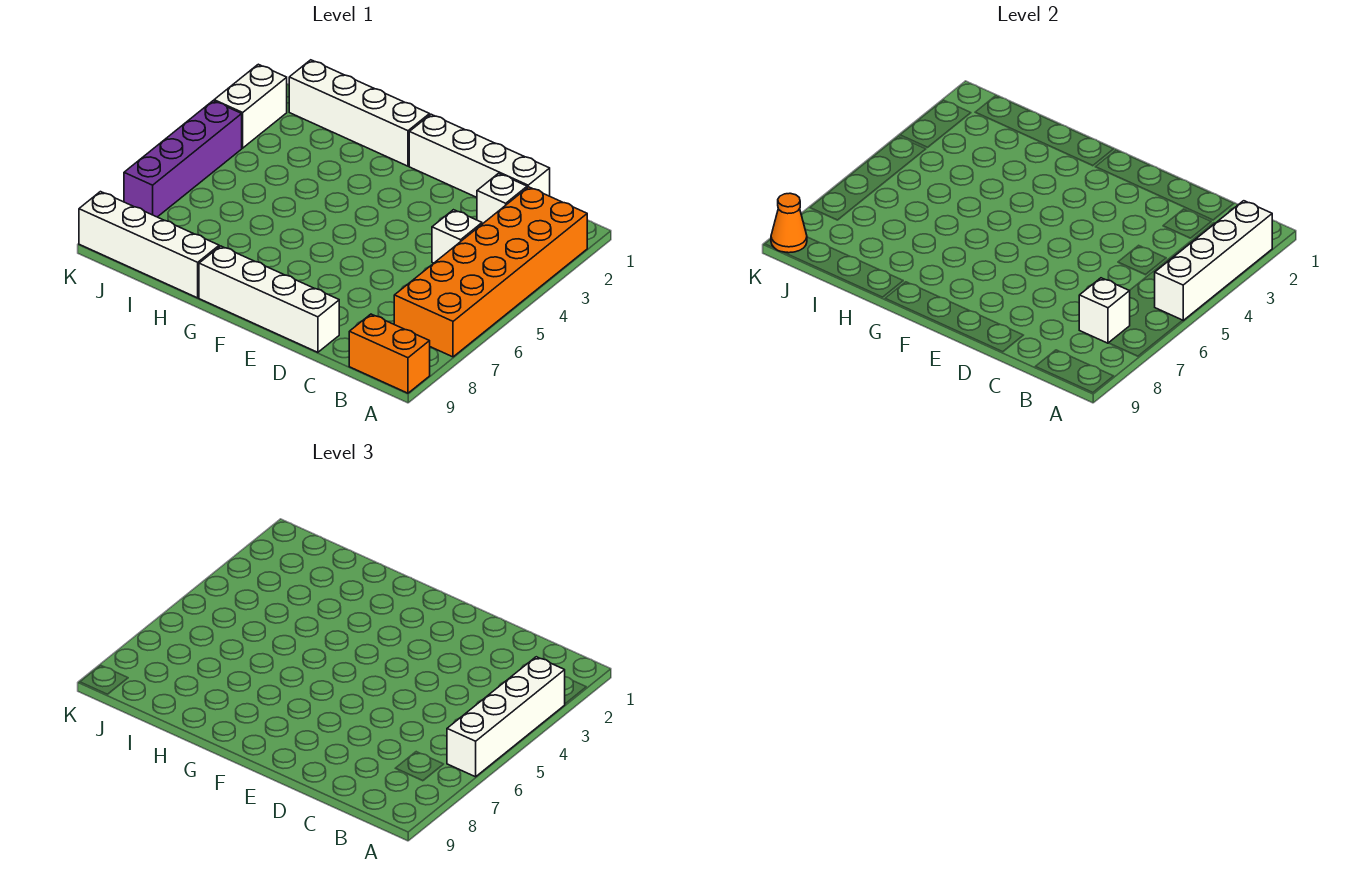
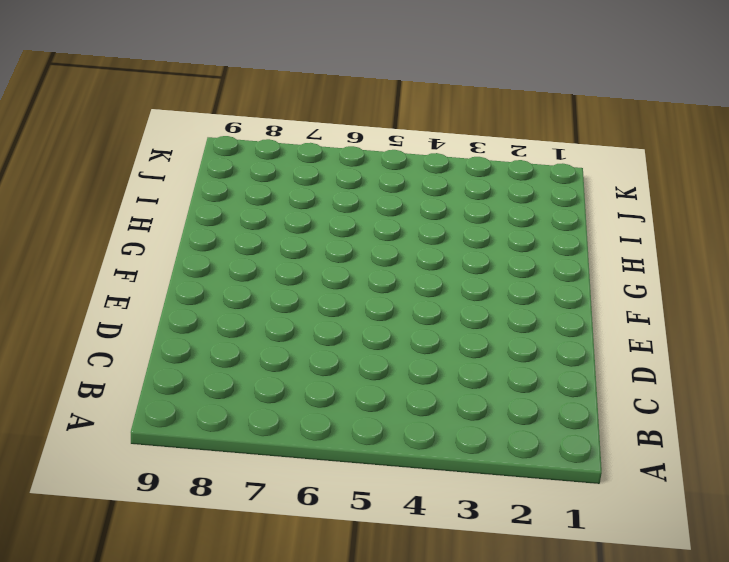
none -> orange brick A2:B7 level 1
none -> orange brick A9:B9 level 1
none -> white brick C1:F1 level 1

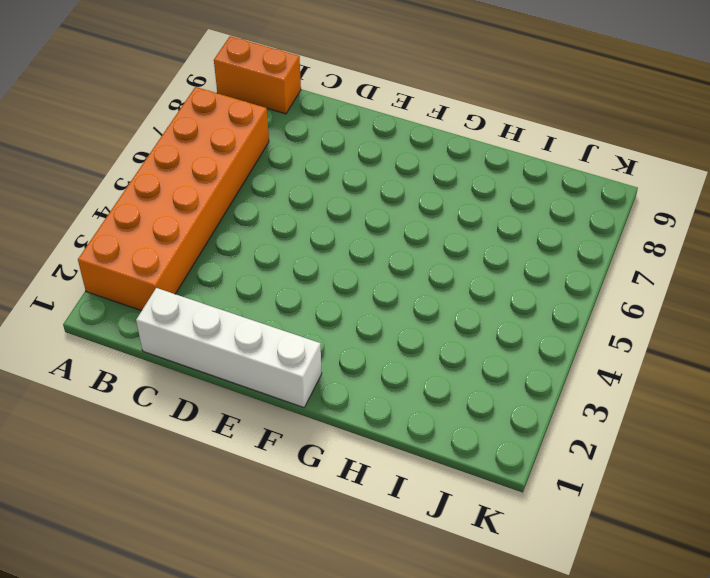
none -> white brick C2 level 1
none -> white brick C4 level 1
none -> white brick D9:G9 level 1

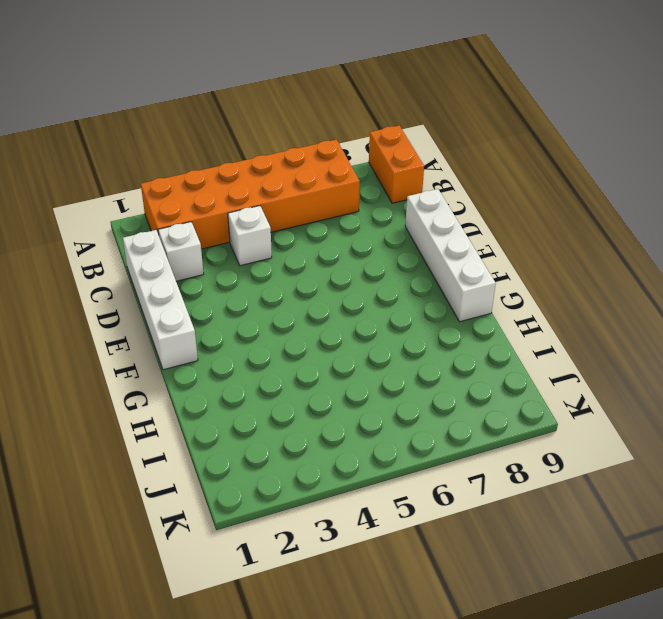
none -> white brick G1:J1 level 1
none -> white brick H9:K9 level 1
none -> white brick K2:K3 level 1

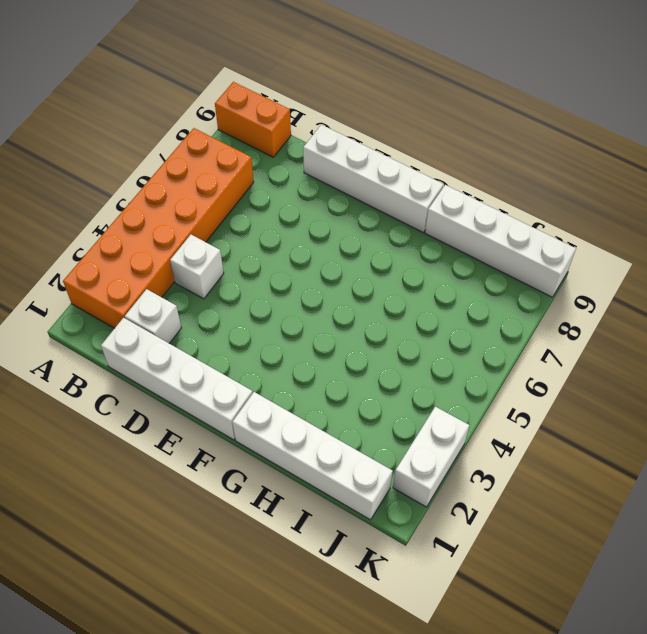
none -> purple brick K4:K7 level 1
none -> white brick A2:A5 level 2
none -> white brick B7 level 2

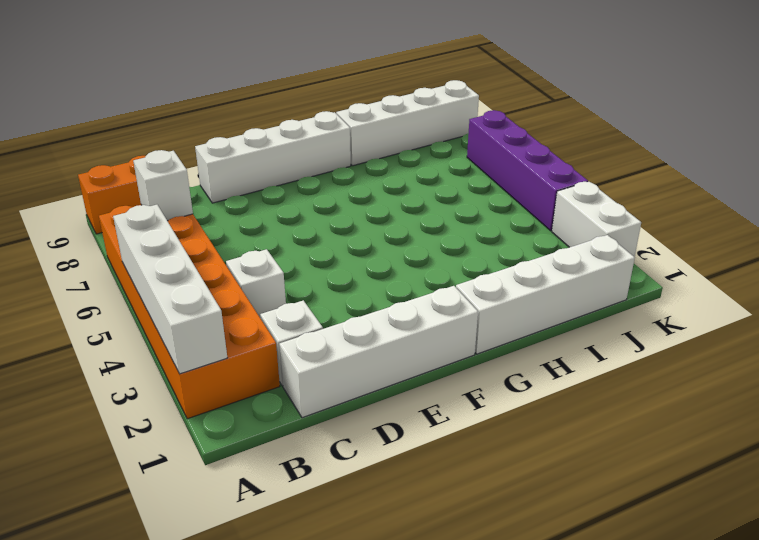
none -> orange cone K9 level 2
none -> white brick A3:A6 level 3

